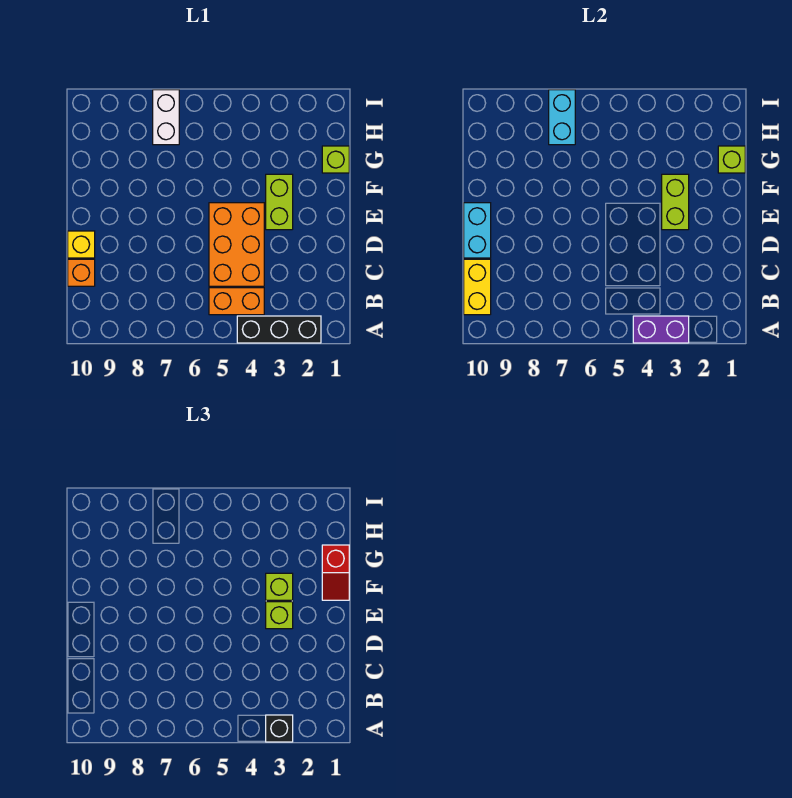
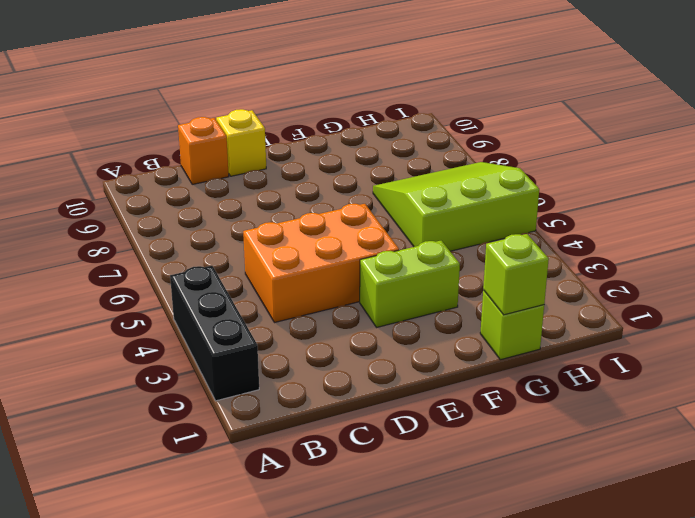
lime slope G5:I7 level 1 top 5 -> white brick H7:I7 level 1
none -> orange brick B4:B5 level 1
none -> purple brick A3:A4 level 2
none -> yellow brick B10:C10 level 2

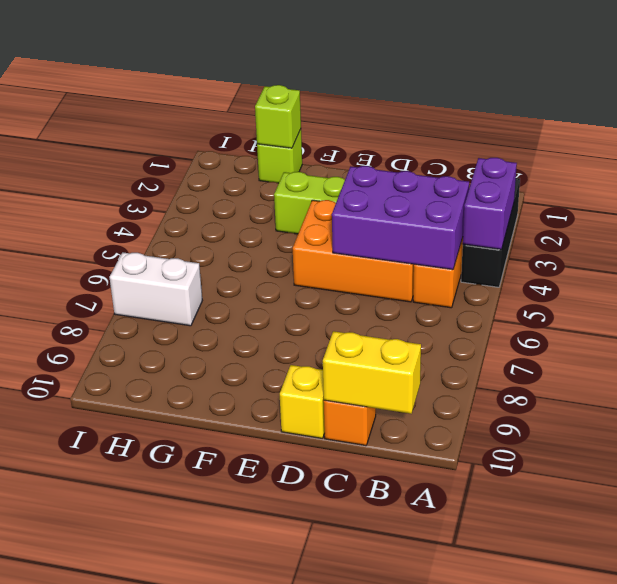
purple brick B4:D5 level 2 -> none
none -> cyan brick D10:E10 level 2
none -> lime brick E3:F3 level 2
none -> cyan brick H7:I7 level 2

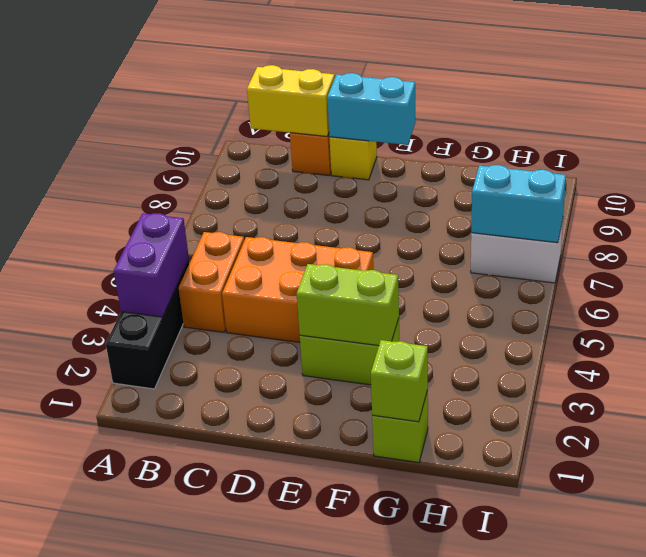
none -> black brick A3 level 3
none -> lime brick E3 level 3
none -> red slope F1:G1 level 3 top G

